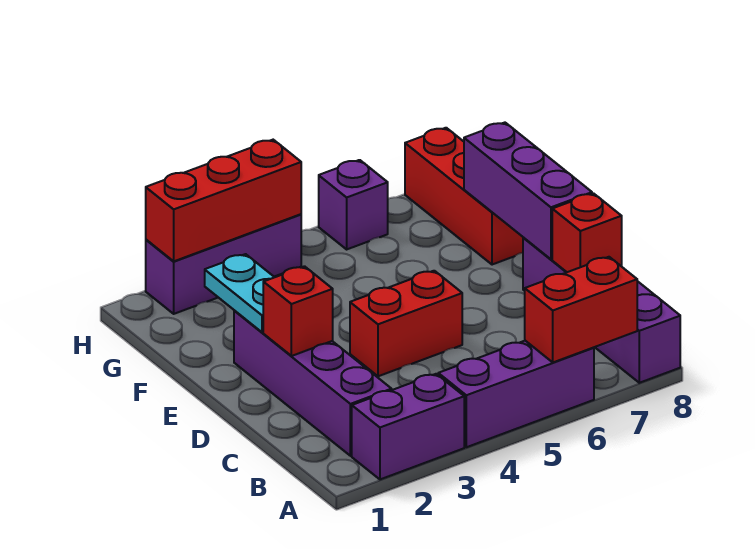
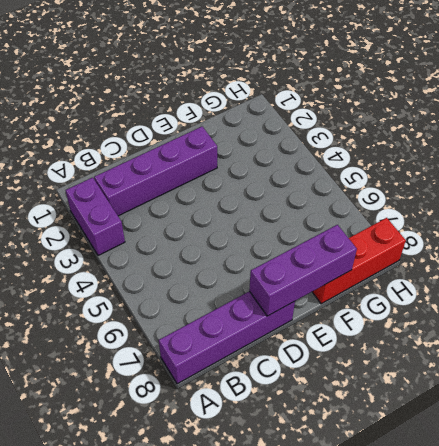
none -> purple brick A4:A6 level 1
none -> red brick D4:D5 level 1
none -> purple brick H2:H4 level 1

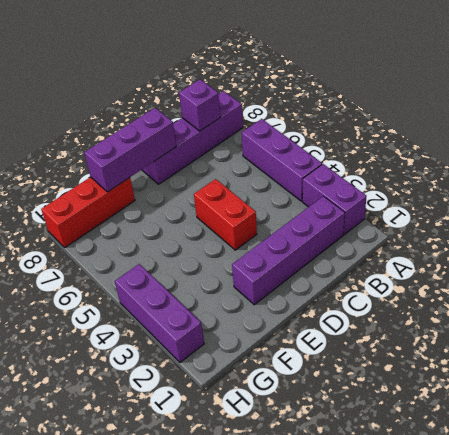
purple brick B8 level 2 -> purple brick H6 level 1
none -> red brick A6:A7 level 2
none -> red brick C8 level 2
none -> red brick D2 level 2

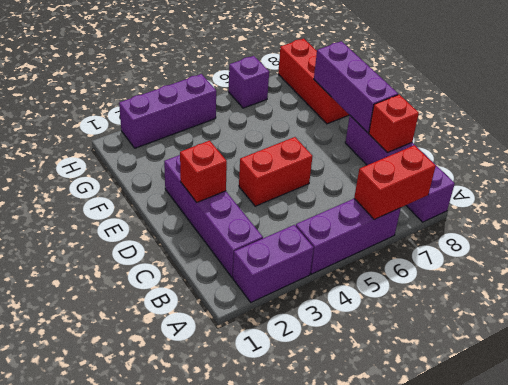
none -> cyan plate E2:F2 level 2
none -> red brick H2:H4 level 2

